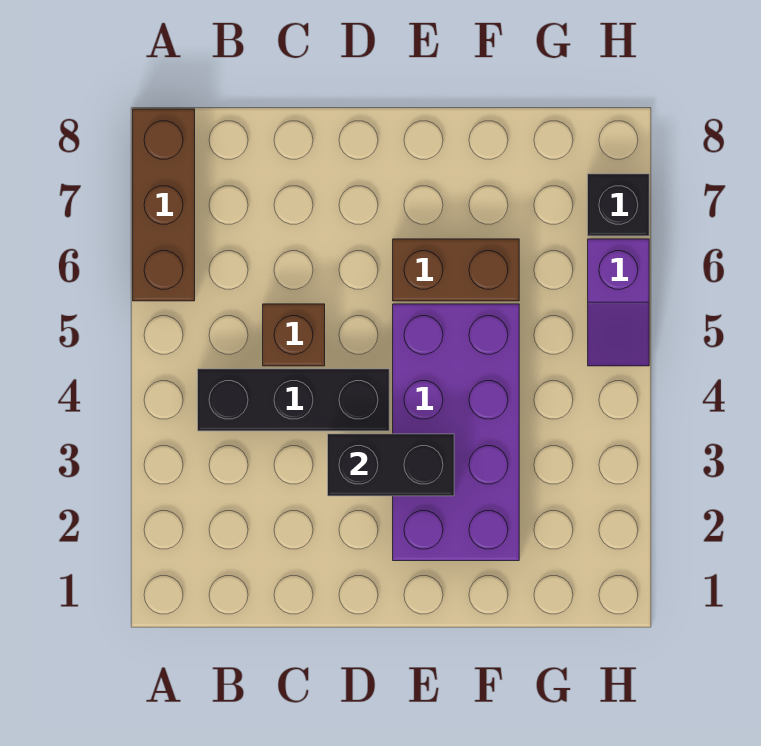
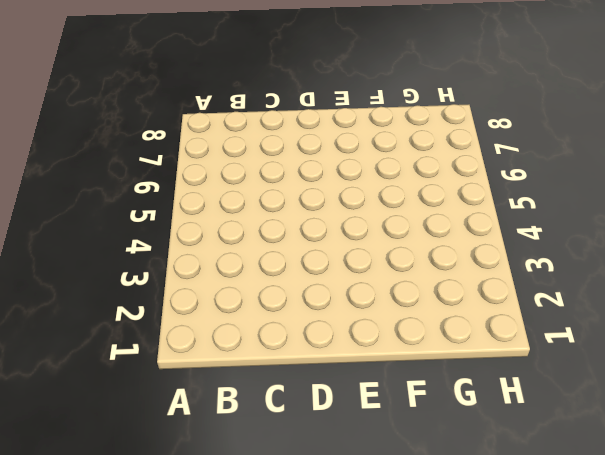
none -> brown brick A6:A8 level 1
none -> black brick B4:D4 level 1

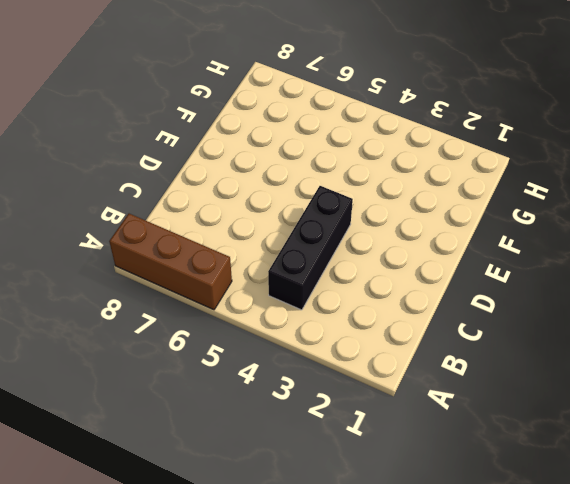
none -> brown brick C5 level 1
none -> purple brick E2:F5 level 1

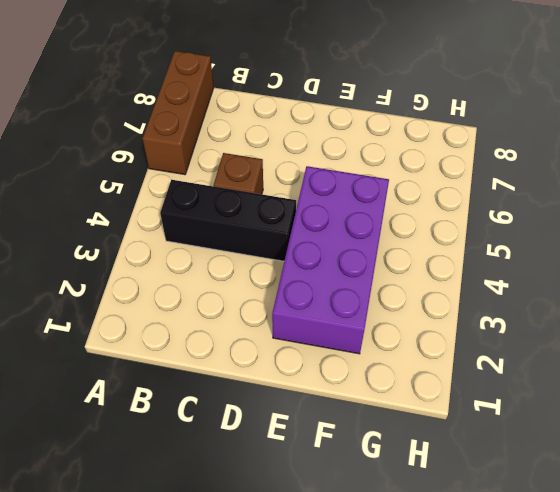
none -> brown brick E6:F6 level 1
none -> purple slope H5:H6 level 1 top 6

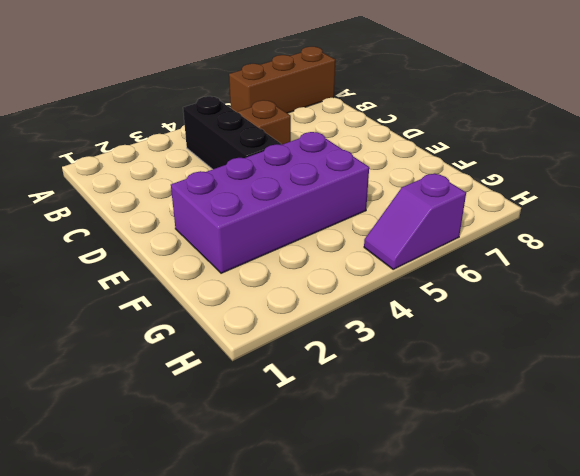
none -> brown brick E6:F6 level 1
none -> black brick H7 level 1

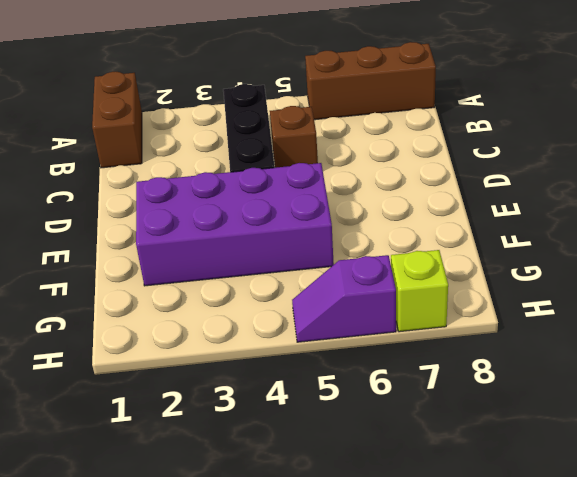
brown brick A1:B1 level 1 -> brown brick E6:F6 level 1
lime brick H7 level 1 -> black brick H7 level 1
none -> black brick D3:E3 level 2

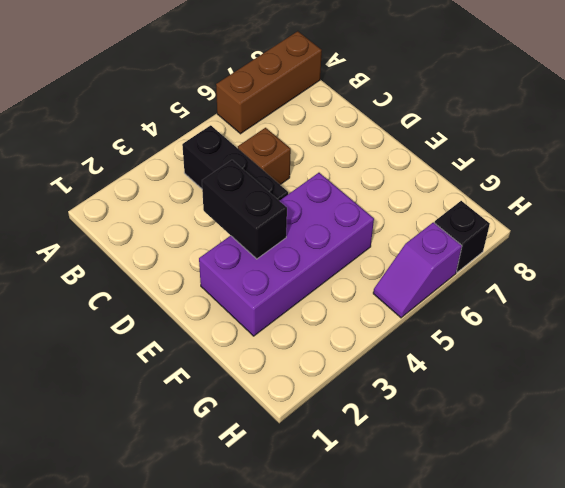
none -> brown brick E6:F6 level 1

